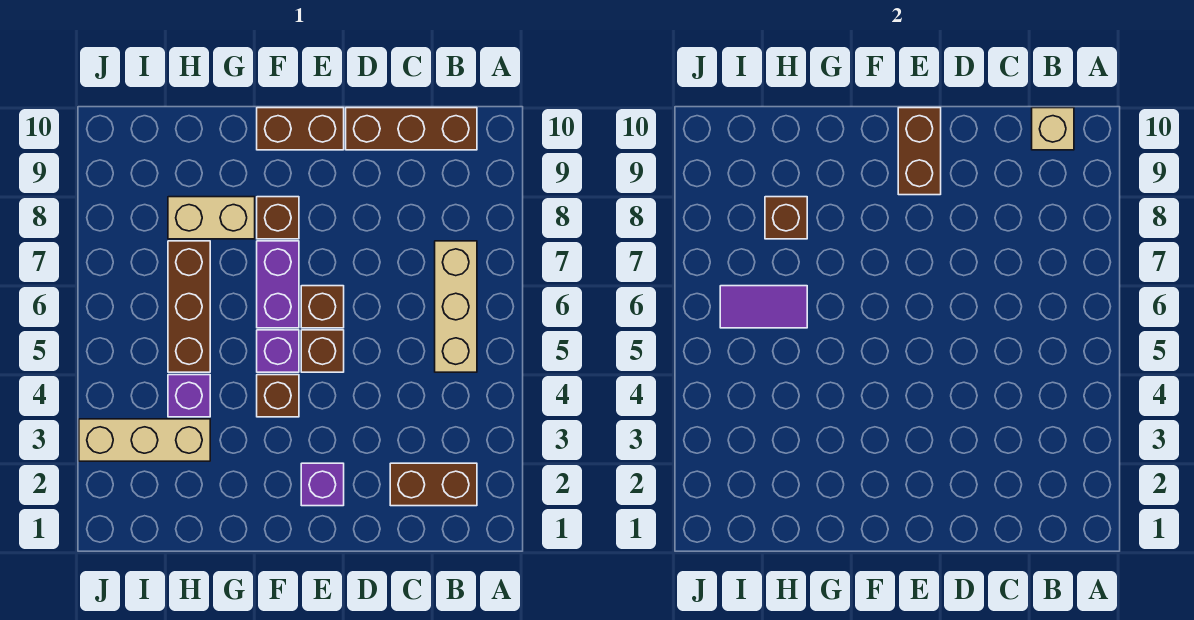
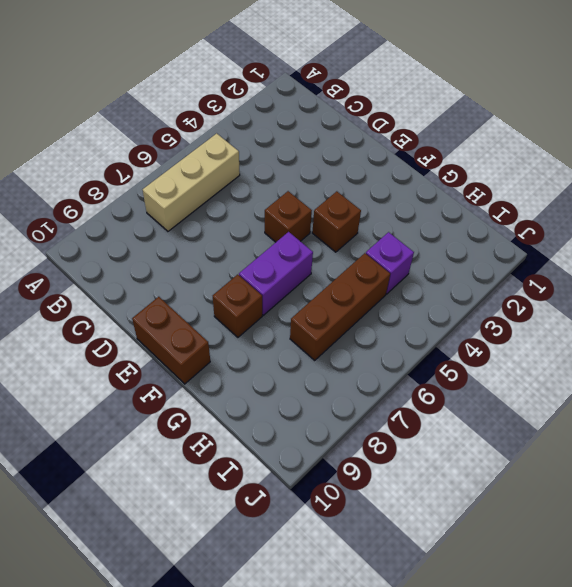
none -> brown brick B2:C2 level 1
none -> brown brick B10:D10 level 1
none -> purple brick E2 level 1

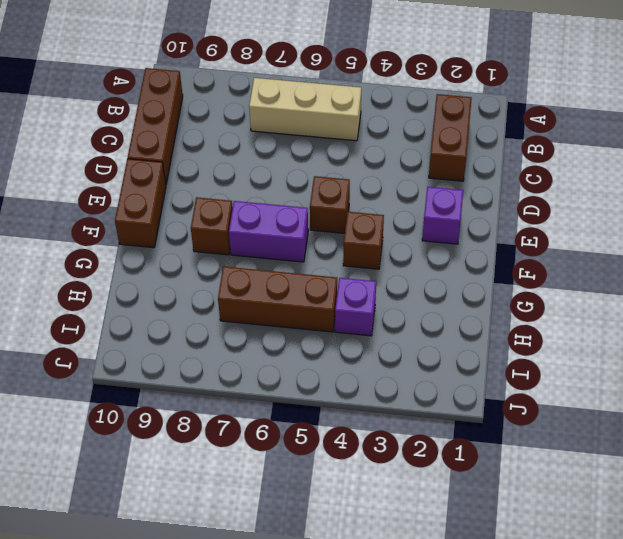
none -> brown brick E6 level 1
none -> purple brick F5 level 1
none -> tan brick G8:H8 level 1

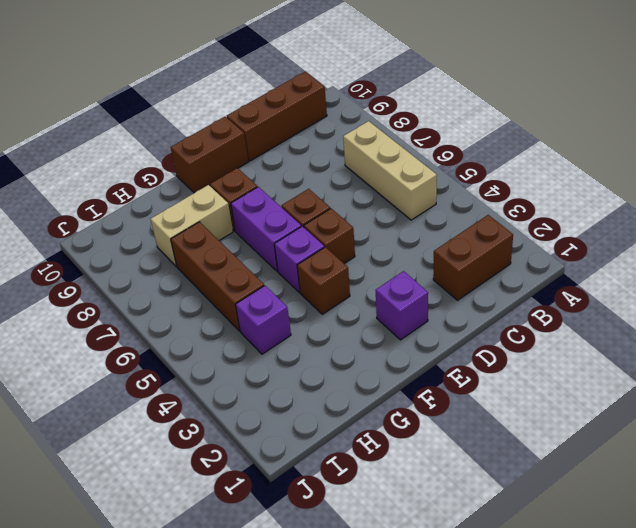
none -> tan brick H3:J3 level 1
none -> tan brick B10 level 2
none -> brown brick E9:E10 level 2

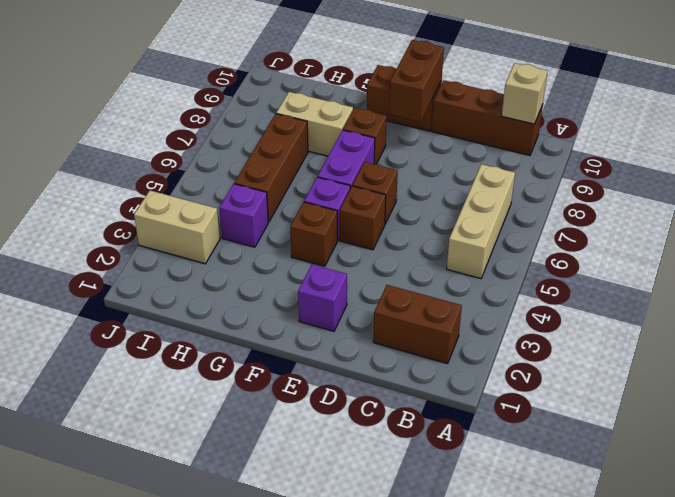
tan brick I3:J3 level 1 -> tan brick H3:J3 level 1
none -> purple tile H6:I6 level 2
none -> brown brick H8 level 2

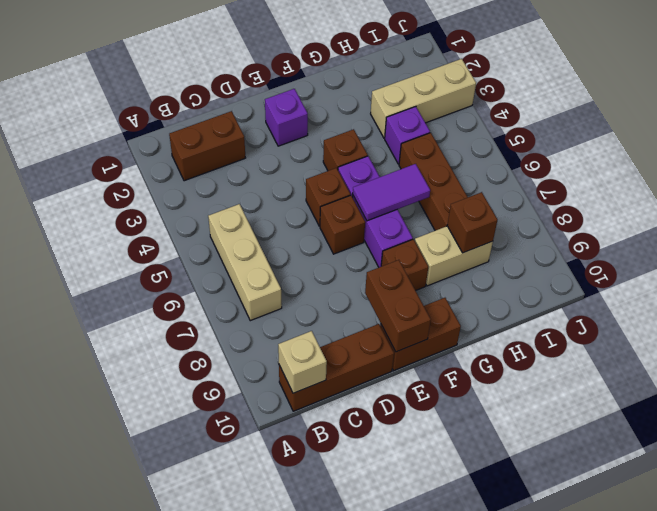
purple tile F6:G6 level 2 -> purple tile H6:I6 level 2

